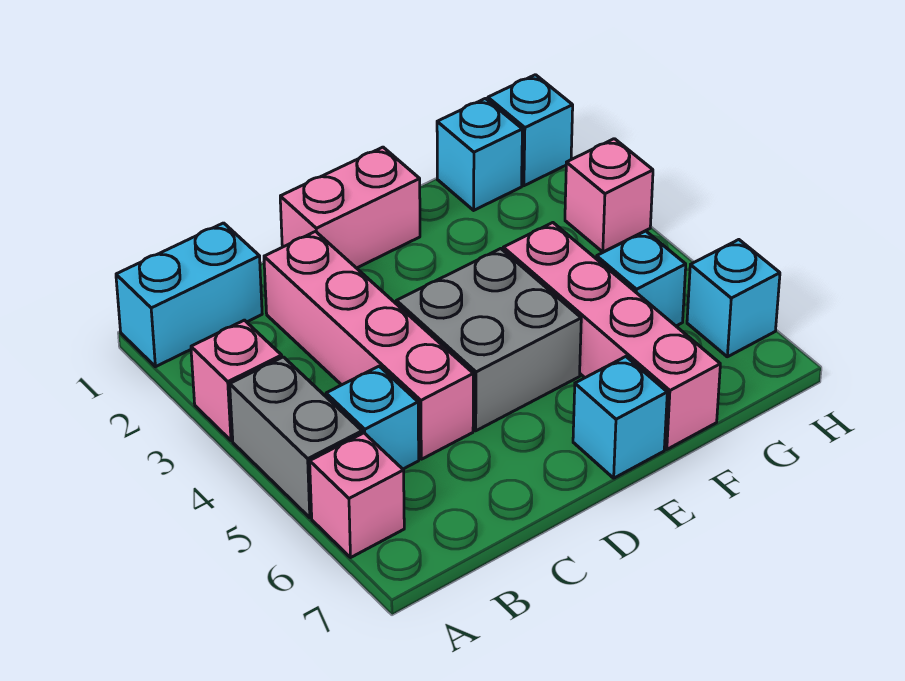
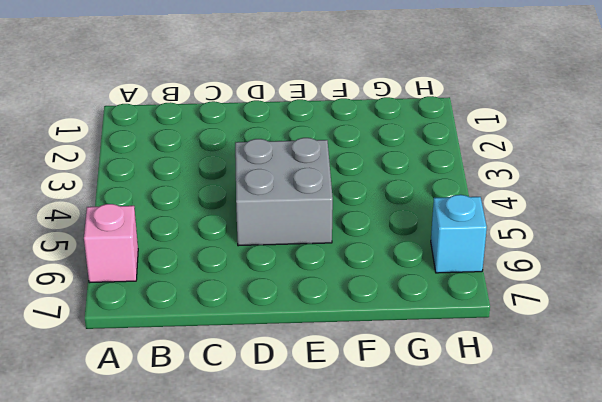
none -> cyan brick A1:B1 level 1
none -> pink brick A3 level 1
none -> grey brick A4:A5 level 1

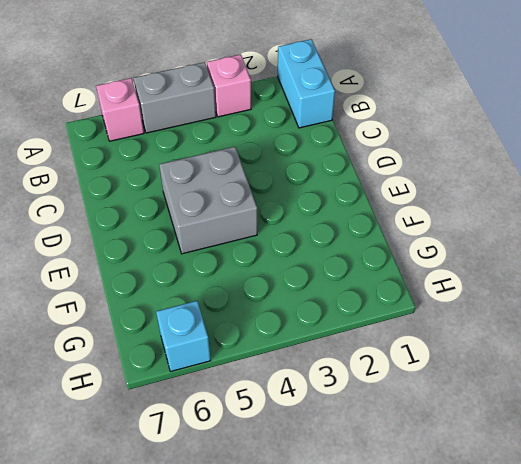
none -> cyan brick B5 level 1
none -> pink brick C2:C5 level 1
none -> pink brick D1:E1 level 1

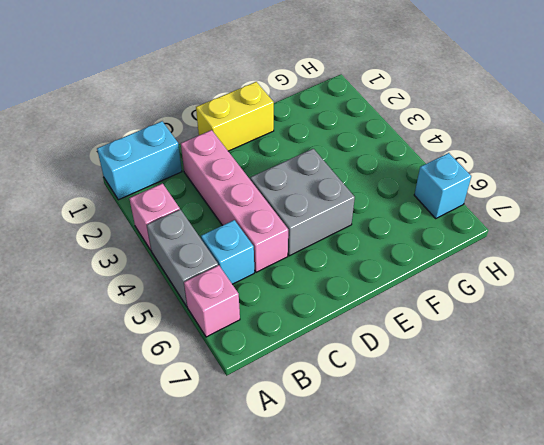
yellow brick D1:E1 level 1 -> pink brick D1:E1 level 1
none -> cyan brick E7 level 1
none -> pink brick F4:F7 level 1
none -> cyan brick G1 level 1

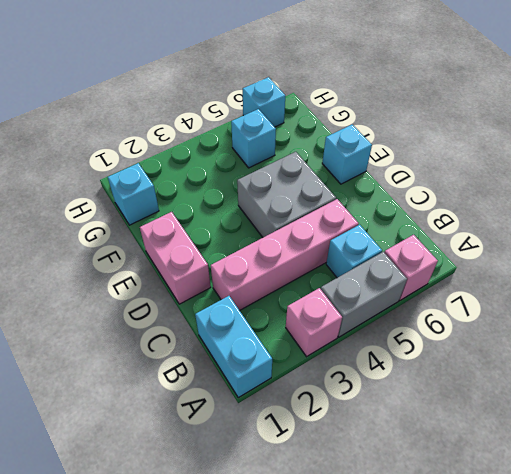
none -> pink brick F4:F7 level 1
none -> cyan brick H1 level 1
none -> pink brick H3 level 1

